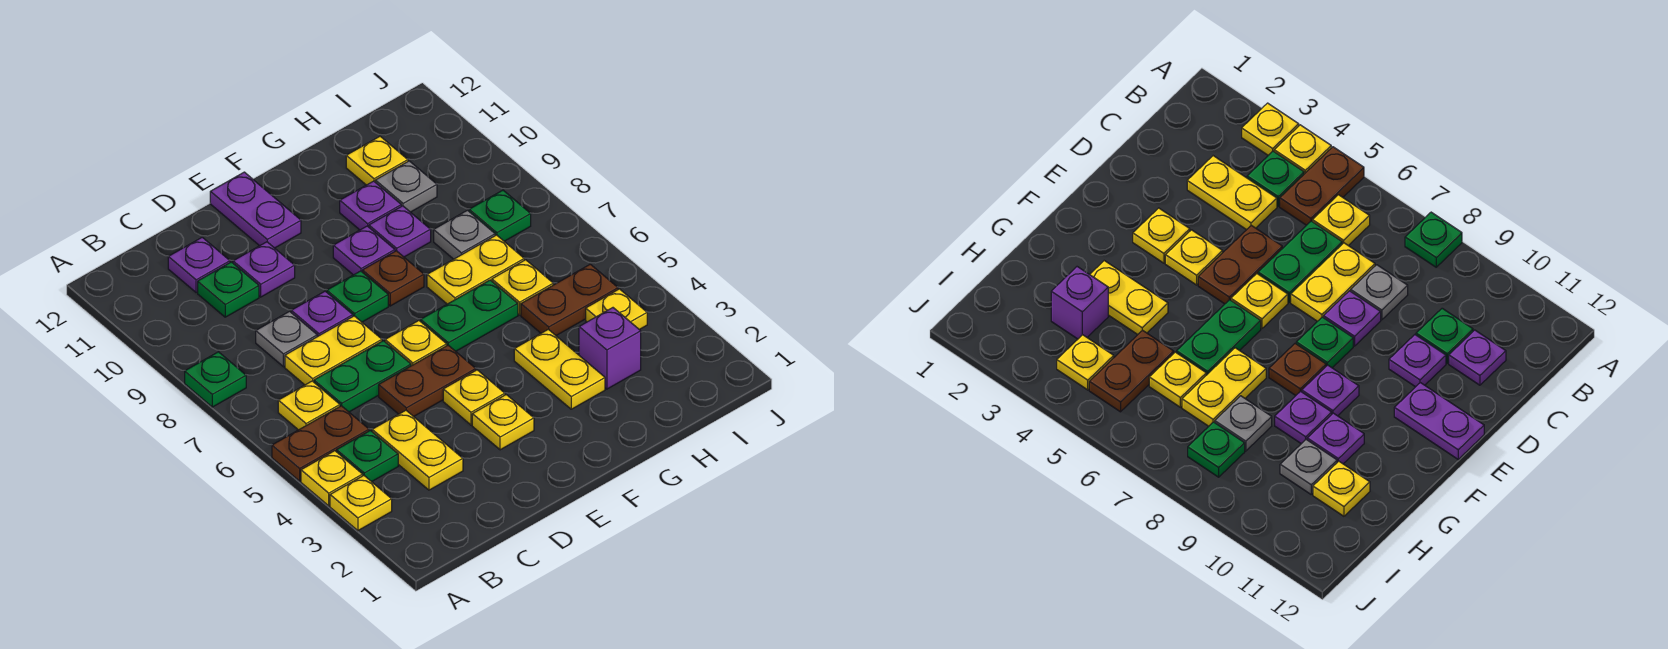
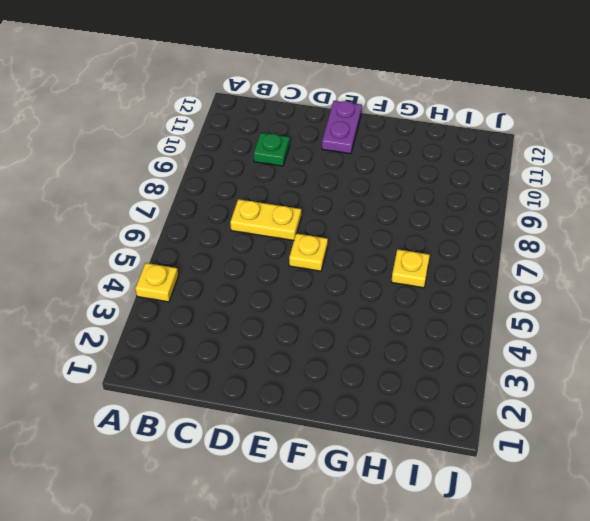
none -> yellow plate A3 level 1
none -> brown plate A5:B5 level 1
none -> green plate A8 level 1
none -> green plate B4 level 1

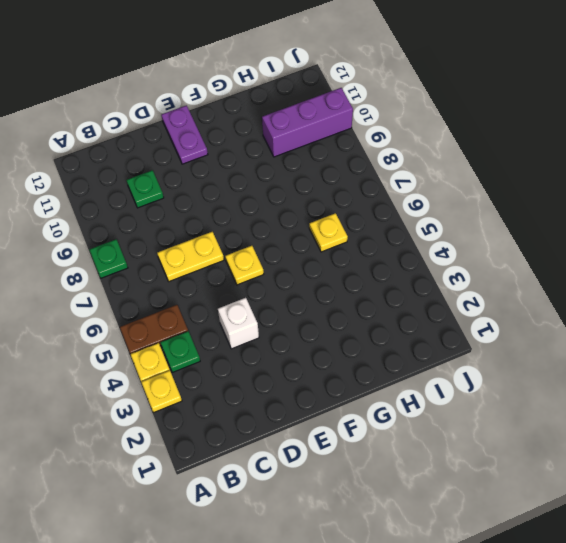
white brick D4 level 1 -> none
purple brick H10:J10 level 1 -> grey plate H10 level 1
none -> yellow plate B6 level 1
none -> yellow plate C3:C4 level 1
none -> green plate C6:D6 level 1
none -> grey plate C8 level 1

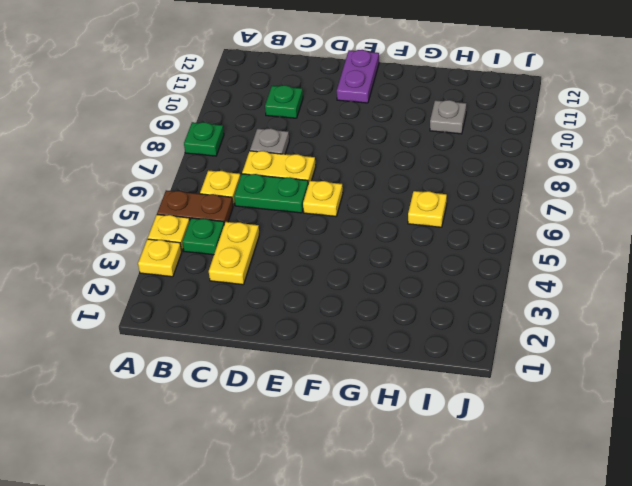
none -> purple plate C11 level 1
none -> brown plate D5:E5 level 1
none -> purple plate D8 level 1
none -> purple plate D10 level 1

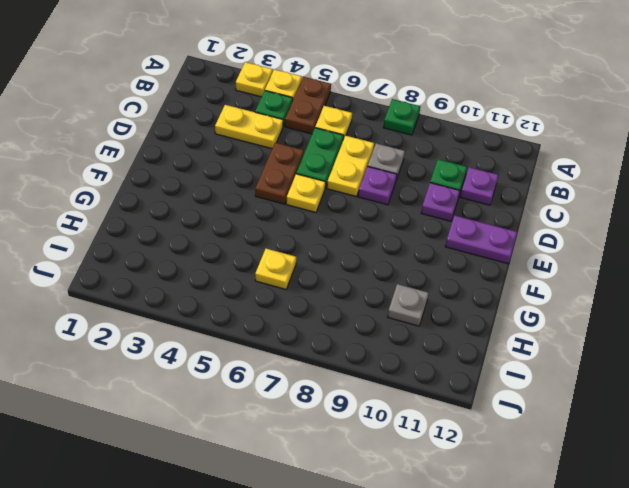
none -> yellow plate E3 level 1
none -> yellow plate E4 level 1
none -> green plate E8 level 1
none -> green plate F6:G6 level 1

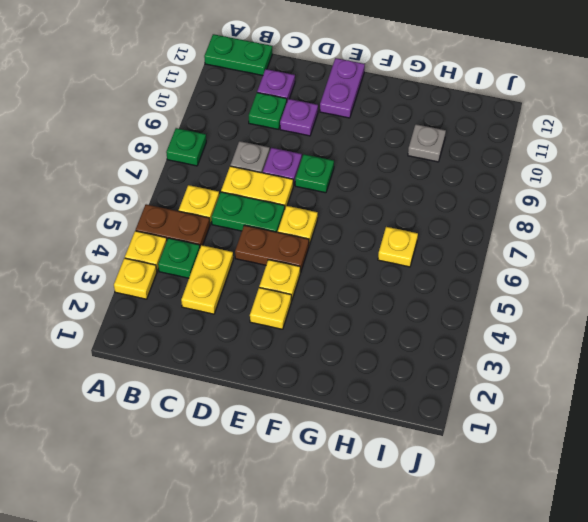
green plate A12:B12 level 1 -> green plate F6:G6 level 1
none -> brown plate F8 level 1
none -> purple plate F9 level 1
none -> yellow plate G3:G4 level 1
none -> yellow plate G7:H7 level 1

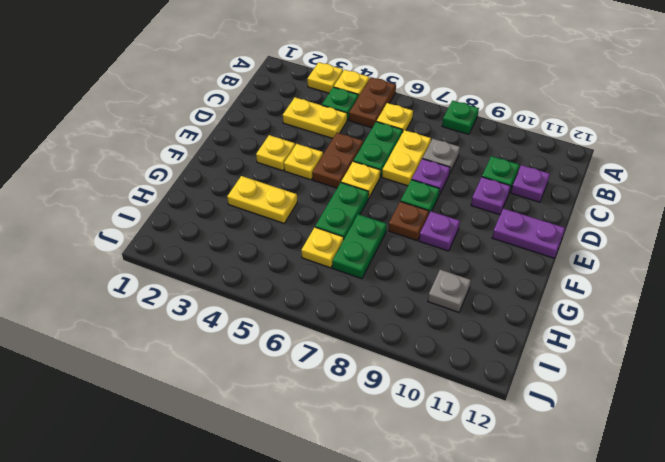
green plate G7:H7 level 1 -> yellow plate G7:H7 level 1
none -> purple plate G9 level 1
none -> purple plate G10 level 1
none -> purple brick H3 level 1
none -> brown plate H5:I5 level 1

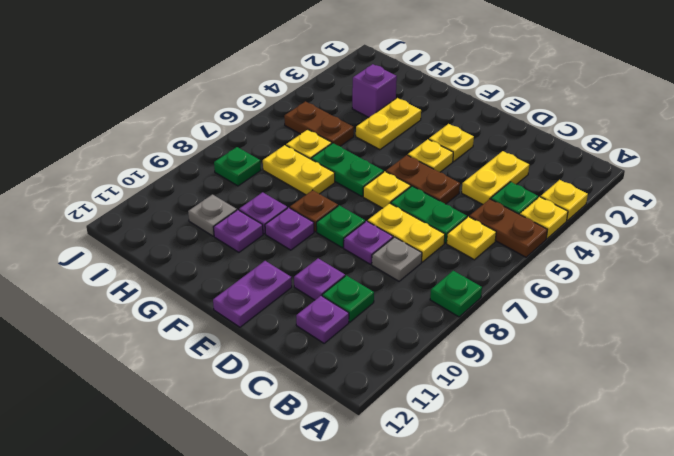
none -> grey plate H8 level 1
none -> yellow plate H11 level 1
none -> yellow plate I4 level 1

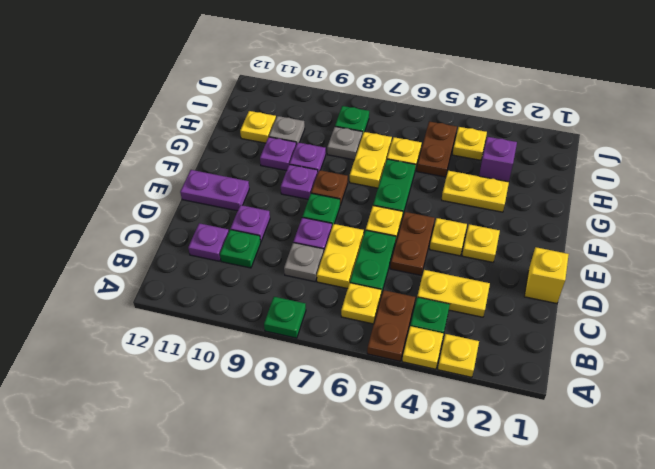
yellow brick D1 level 1 -> none

